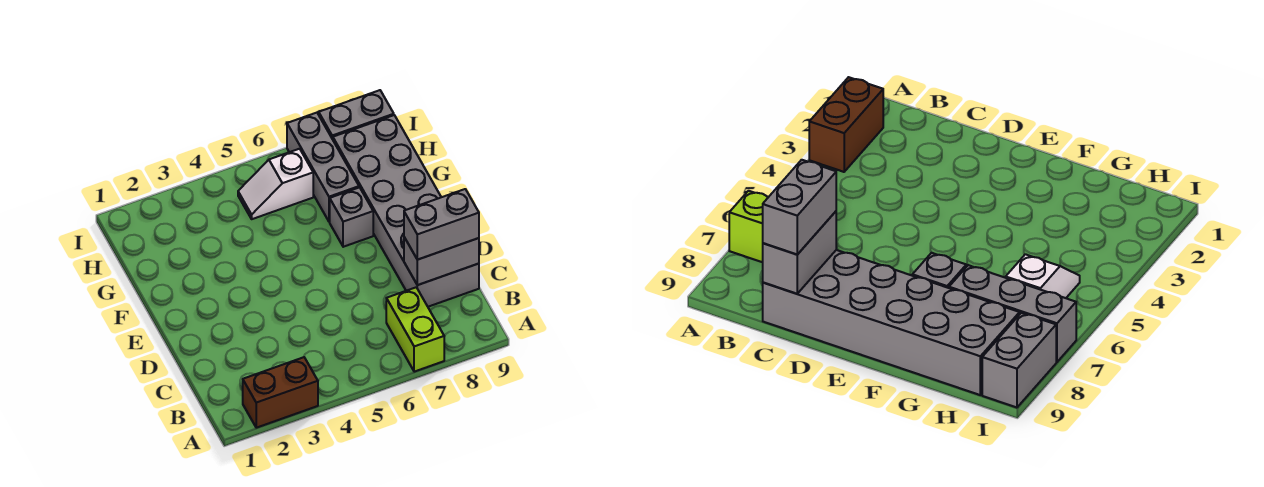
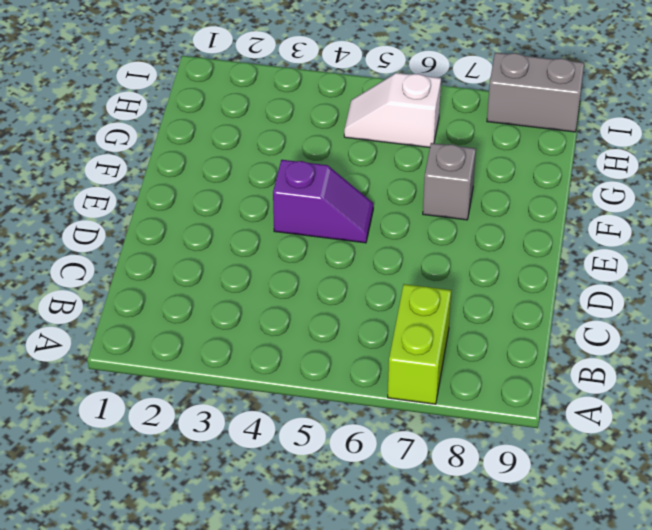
purple slope E4:E5 level 1 top 4 -> none
none -> brown brick A2:A3 level 1
none -> grey brick C8:H9 level 1

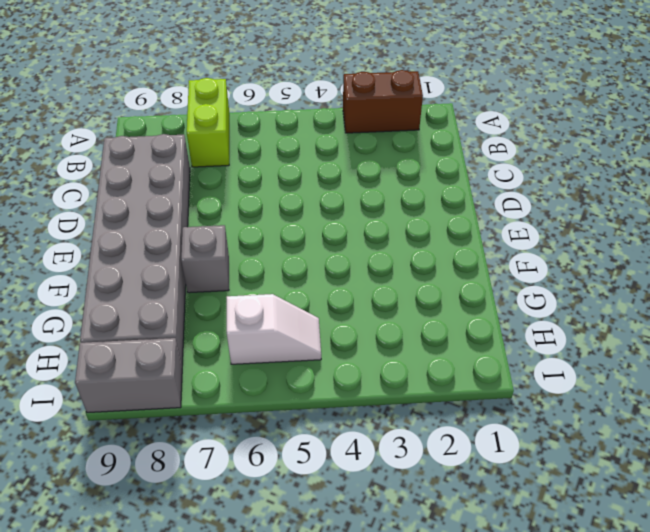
none -> grey brick G7:I7 level 1
none -> grey brick C8:C9 level 2

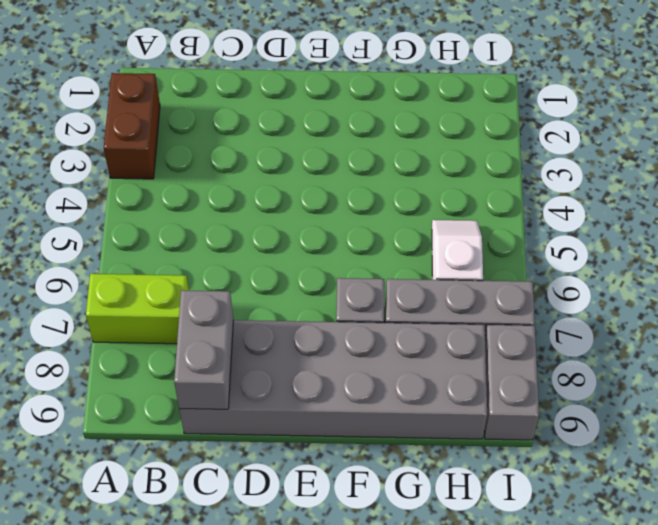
none -> grey brick C8:C9 level 3

